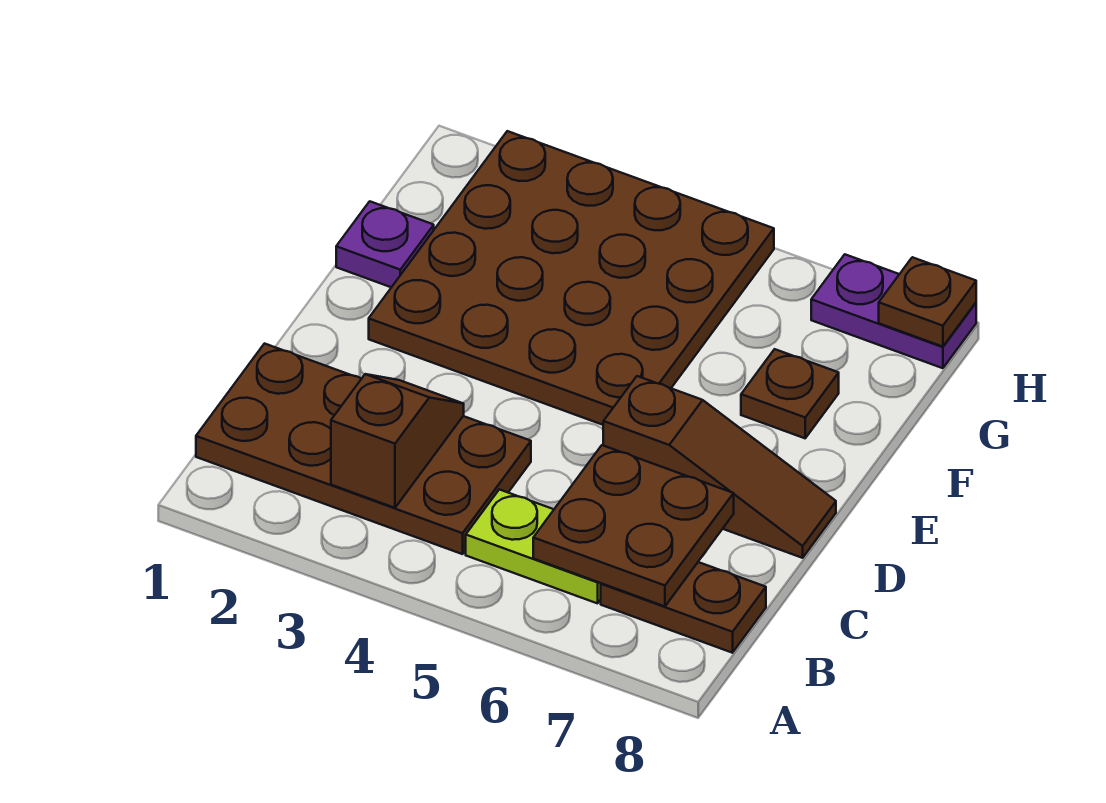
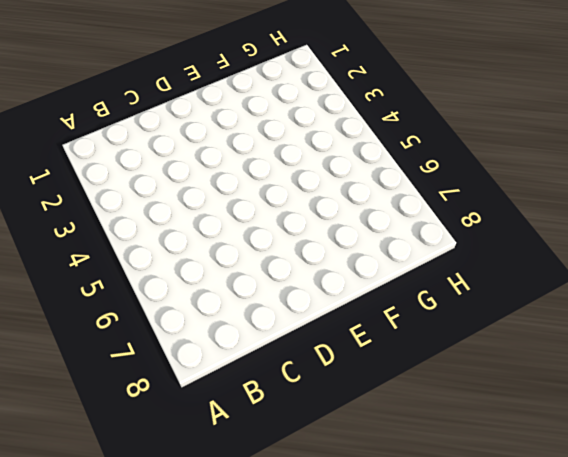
none -> brown plate B1:C4 level 1
none -> lime plate B5:B6 level 1

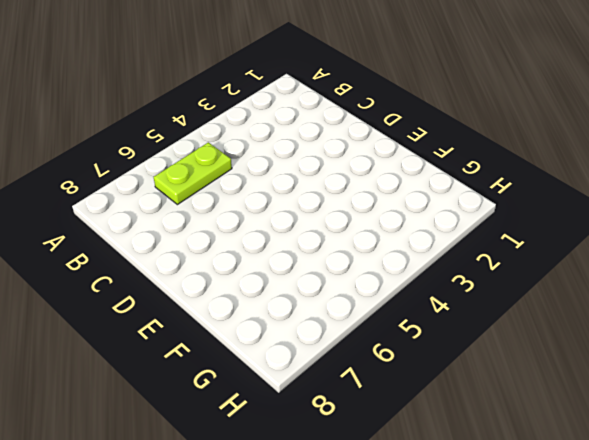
none -> brown plate B1:C4 level 1
none -> brown plate B7:B8 level 1

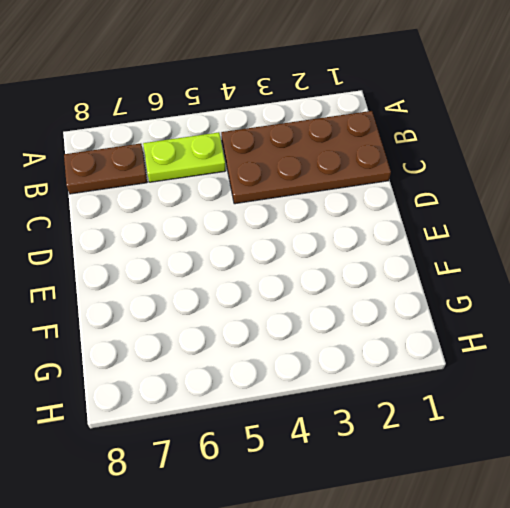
none -> brown slope D6:D8 level 1 top 6
none -> brown plate E2:H5 level 1

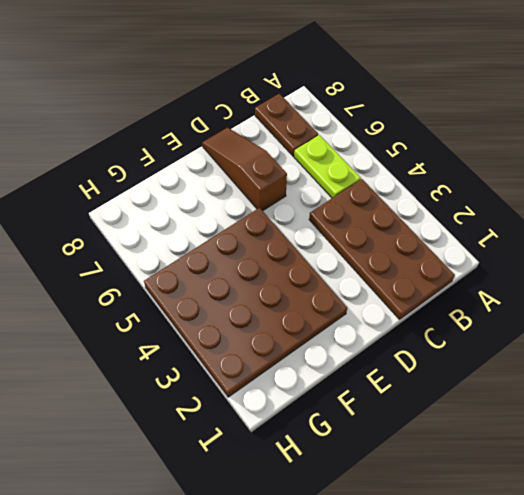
none -> purple plate F1 level 1
none -> brown plate F7 level 1

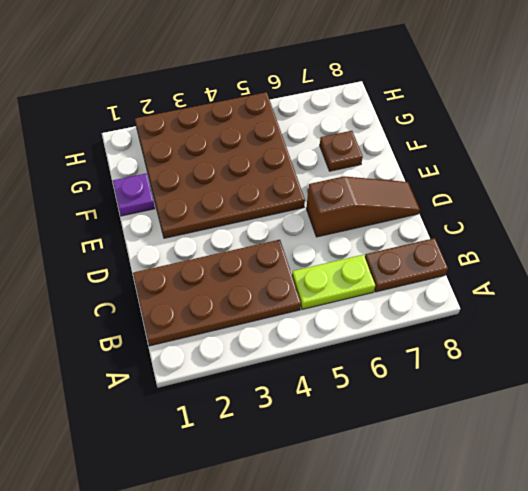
none -> purple plate H7:H8 level 1
none -> brown slope B3:C3 level 2 top B

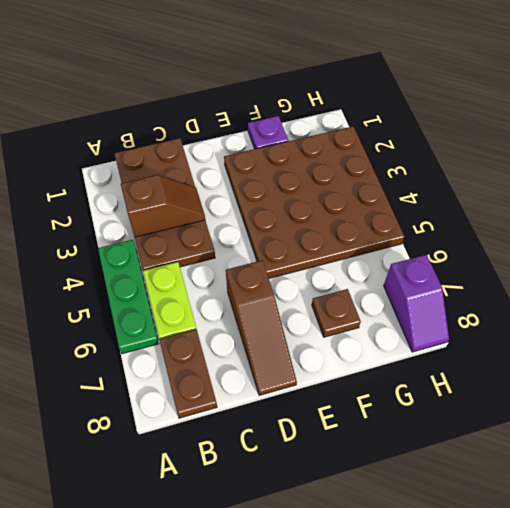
green plate A4:A6 level 1 -> none
purple slope H7:H8 level 1 top 7 -> purple plate H7:H8 level 1
none -> brown plate B6:C7 level 2
none -> brown plate H8 level 2

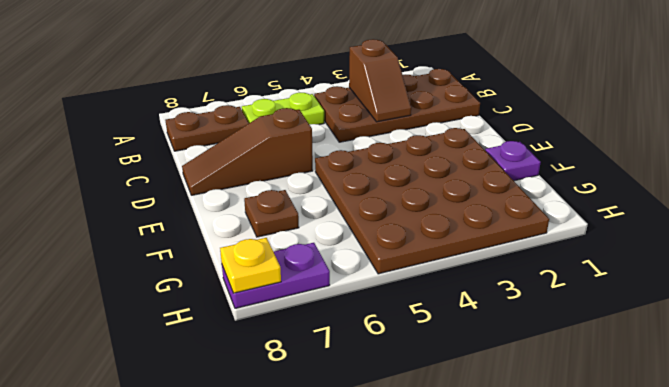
yellow plate H8 level 2 -> brown plate H8 level 2
none -> brown plate B6:C7 level 2

